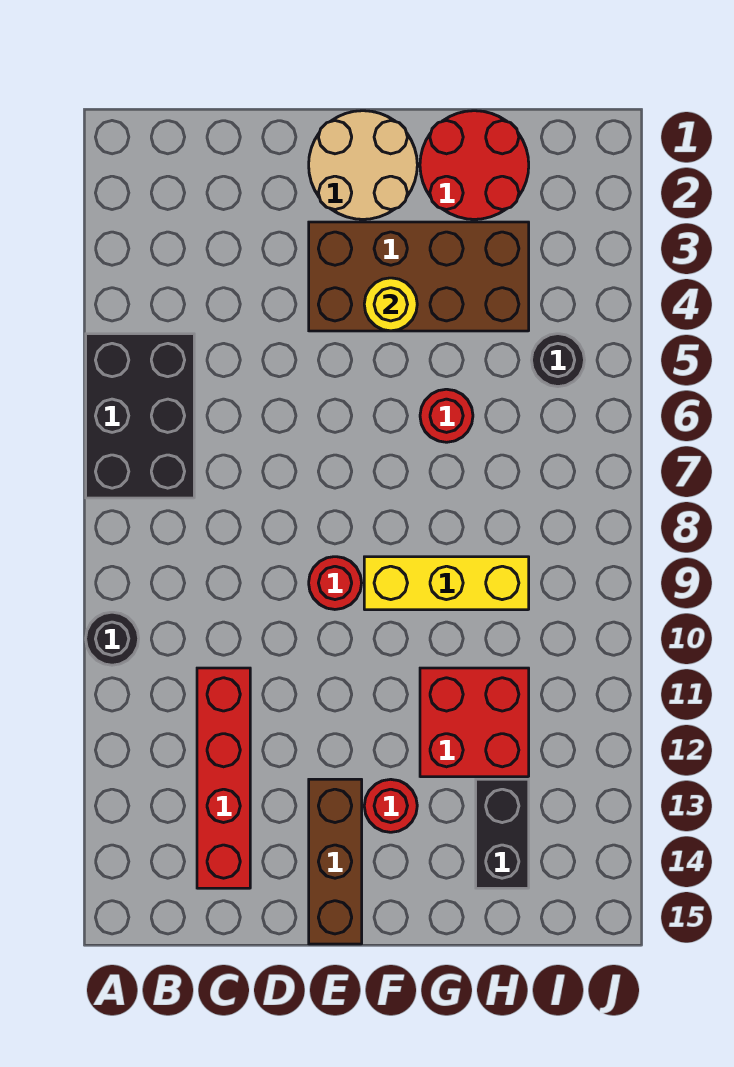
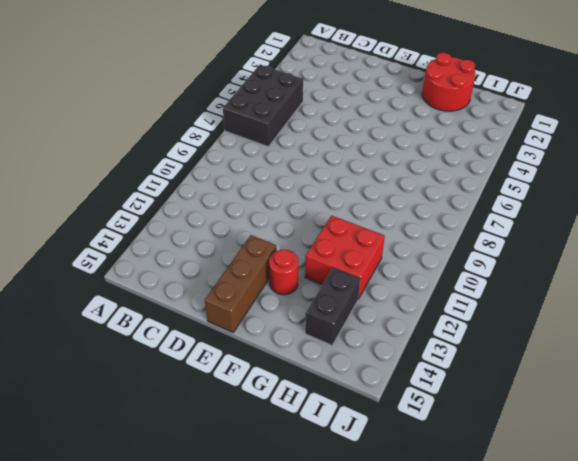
none -> black round brick A10 level 1
none -> red brick C11:C14 level 1
none -> tan round brick E1:F2 level 1

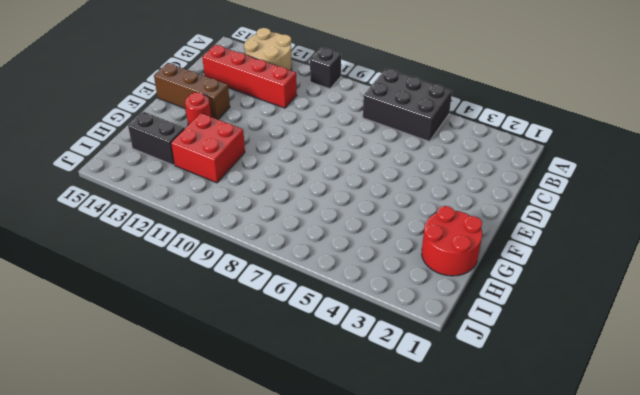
black brick A10 level 1 -> black round brick A10 level 1
tan round brick A12:B13 level 1 -> tan round brick E1:F2 level 1
none -> brown brick E3:H4 level 1
none -> red round brick E9 level 1
none -> yellow brick F9:H9 level 1

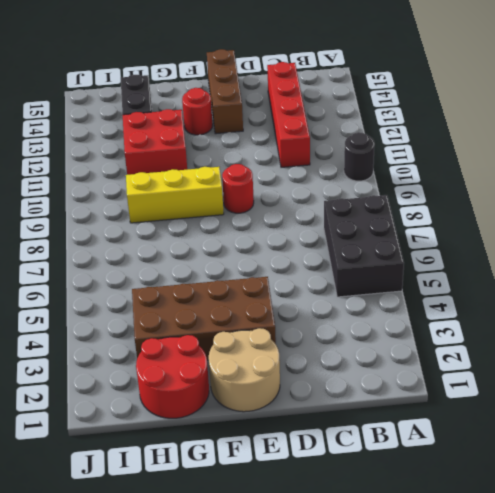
none -> red round brick G6 level 1
none -> black round brick I5 level 1
none -> yellow round brick F4 level 2

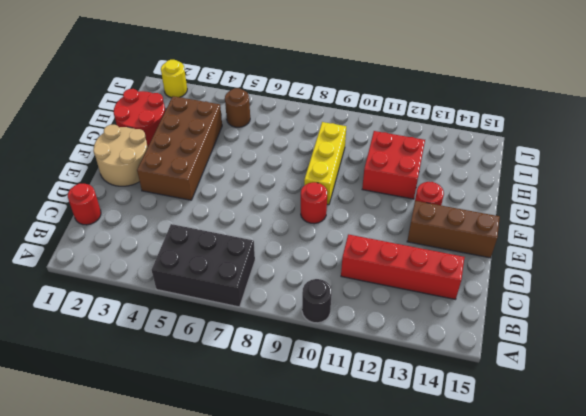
red round brick C1 level 1 -> red round brick G6 level 1
brown round brick I5 level 1 -> black round brick I5 level 1
yellow round brick J2 level 1 -> yellow round brick F4 level 2
none -> black brick H13:H14 level 1

